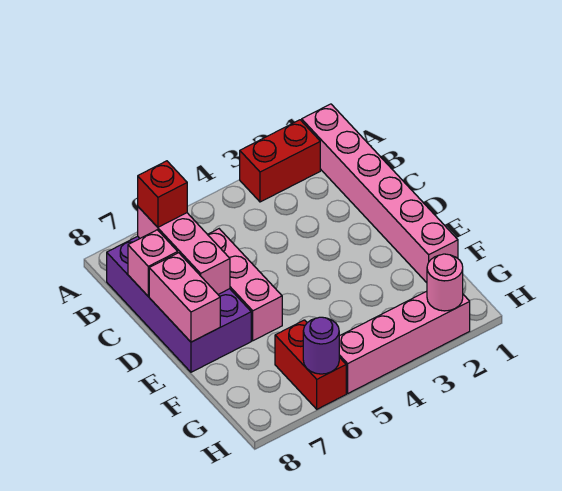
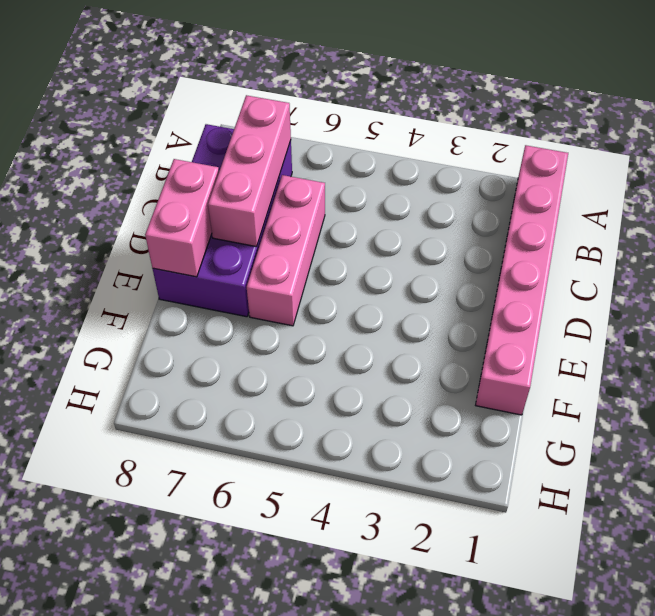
none -> red brick A2:A3 level 1
none -> red brick G6:H6 level 1
none -> pink brick H2:H5 level 1

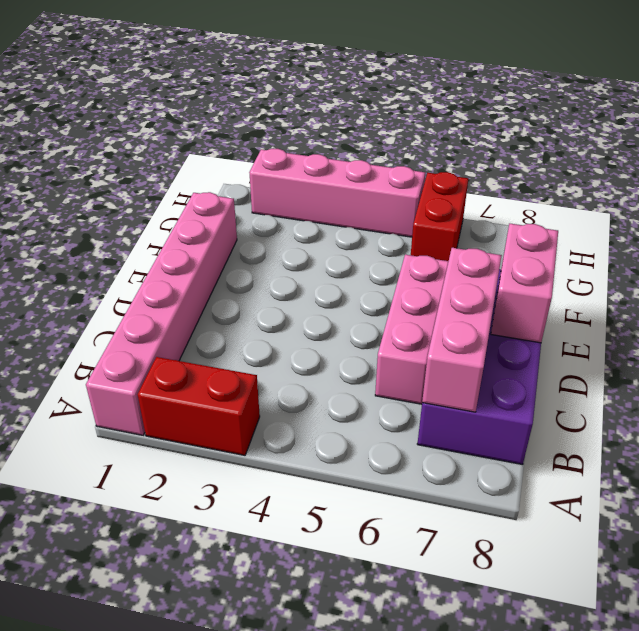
none -> pink brick C8 level 2
none -> pink round brick H2 level 2
none -> purple round brick H6 level 2

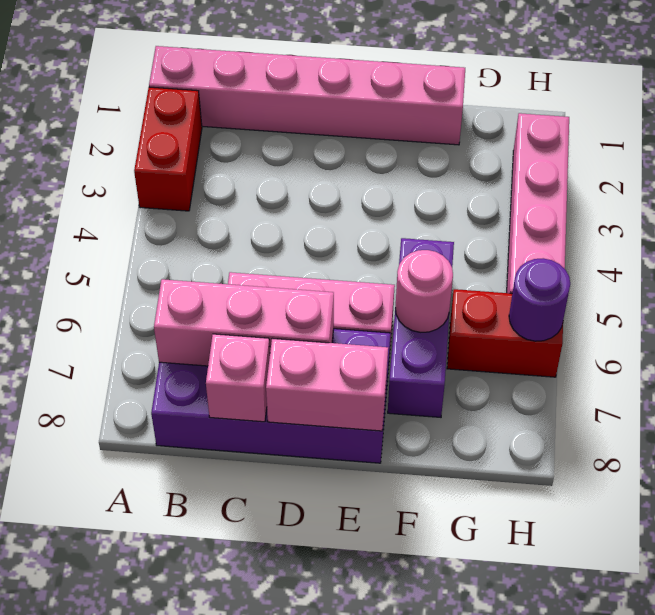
purple brick F5:F7 level 1 -> none
pink round brick F6 level 2 -> pink round brick H2 level 2
none -> red brick B7 level 3

